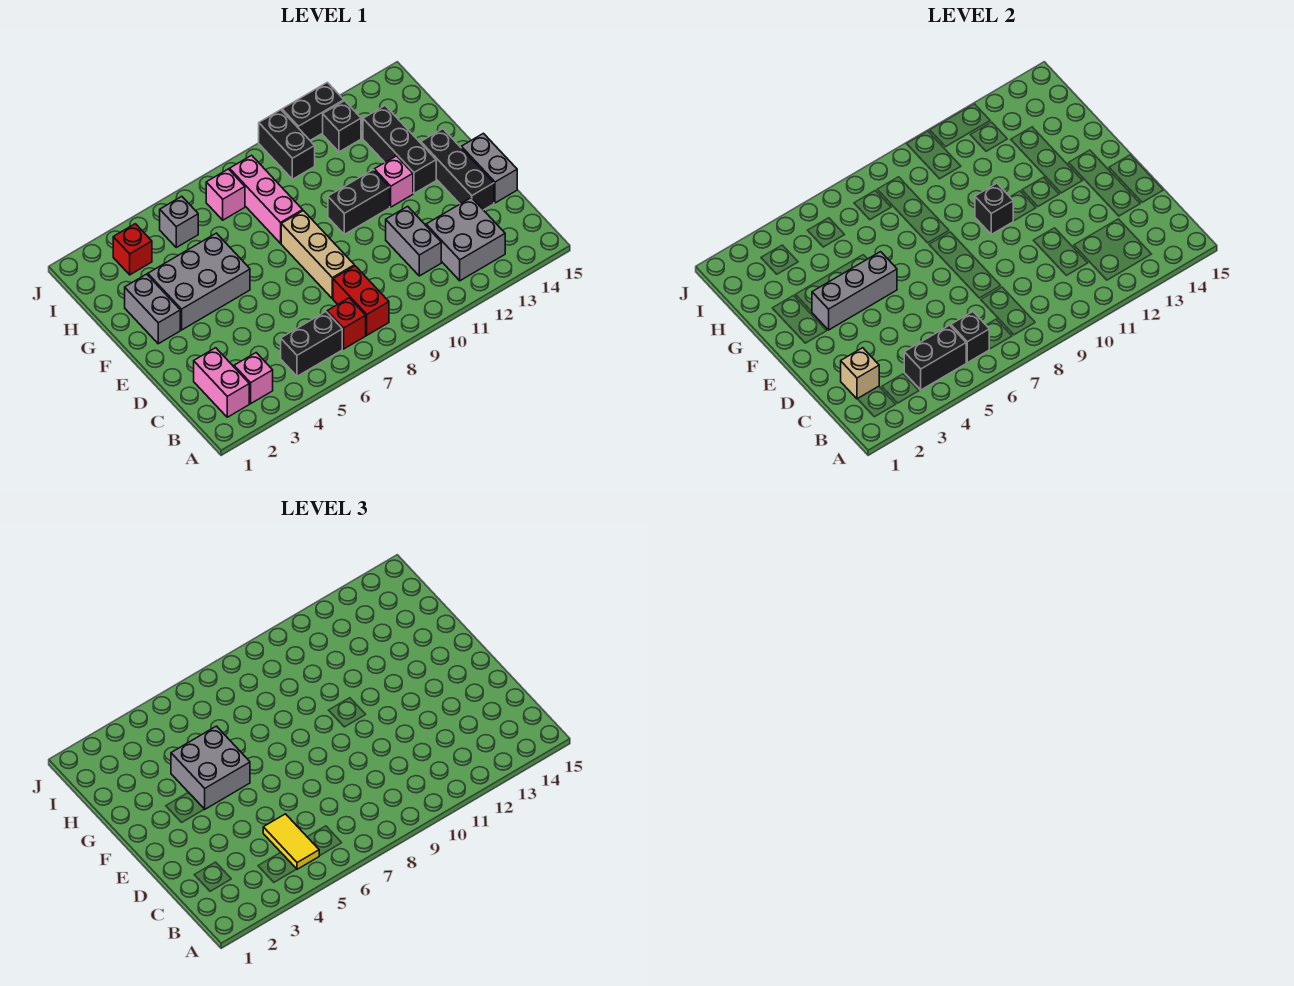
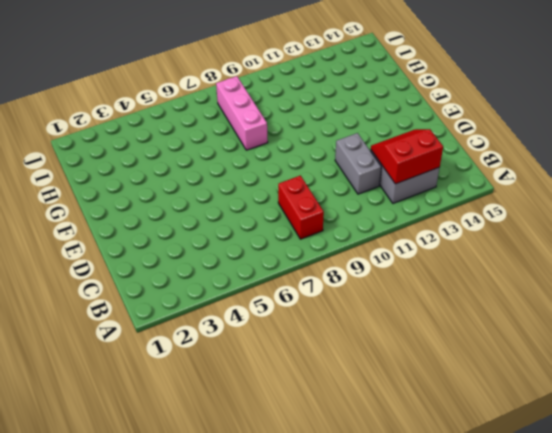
red slope B12:C13 level 2 top B -> none
none -> pink brick B2:C2 level 1
none -> pink brick B3 level 1
none -> black brick B5:B6 level 1

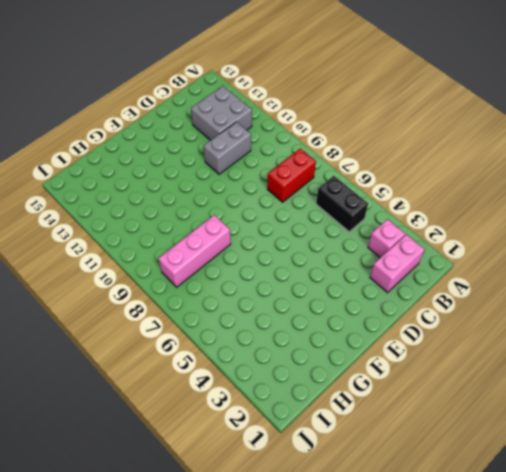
none -> red brick B7 level 1
none -> tan brick D8:F8 level 1
none -> black brick D14:F14 level 1

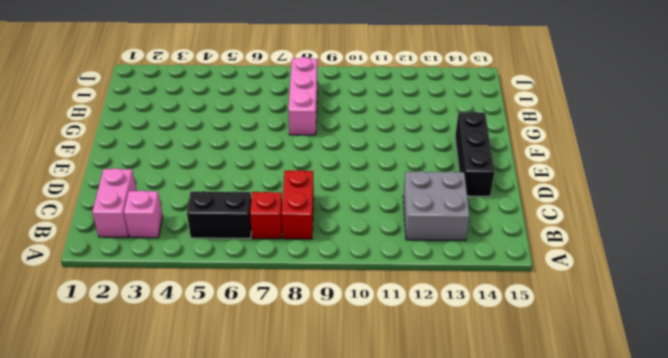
none -> grey brick C11:D11 level 1
none -> tan brick D8:F8 level 1
none -> grey brick D15:E15 level 1

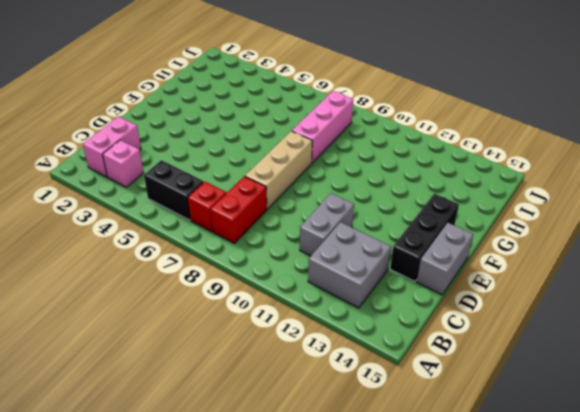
none -> grey brick F2:G2 level 1
none -> grey brick F3:G5 level 1
none -> black brick F10:F11 level 1

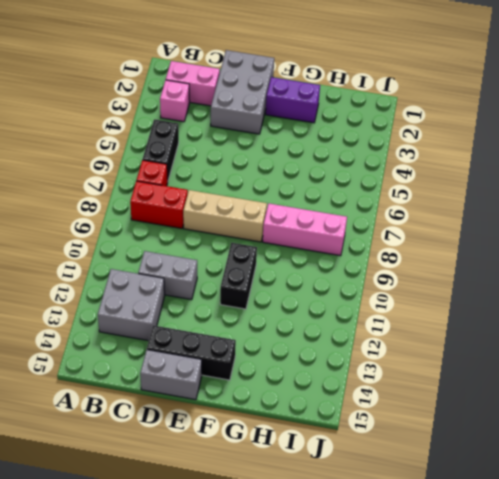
grey brick D1:E3 level 1 -> grey brick F3:G5 level 1
purple brick F2:G2 level 1 -> grey brick F2:G2 level 1
none -> pink brick F12 level 1
none -> black brick F13:H13 level 1
none -> red brick I3 level 1

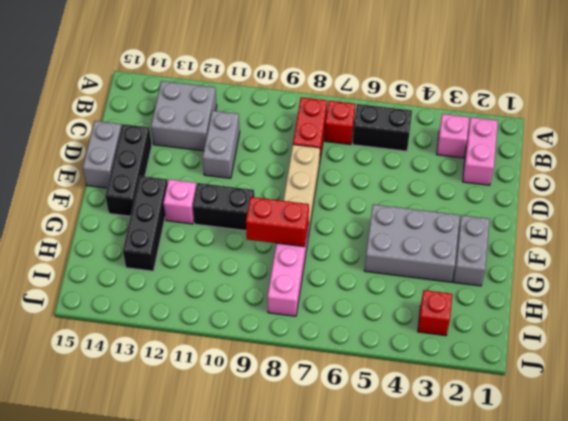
red brick G8:G9 level 2 -> none
none -> grey brick I5 level 1
none -> pink brick I7 level 1
none -> black brick I10:J10 level 1

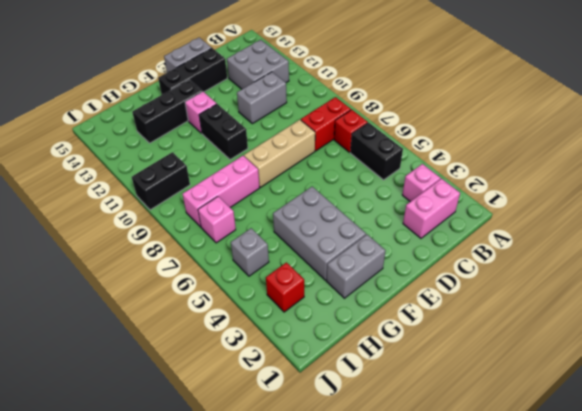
none -> black brick I12 level 1
none -> black brick J11:J12 level 1
none -> black brick B4:B5 level 2

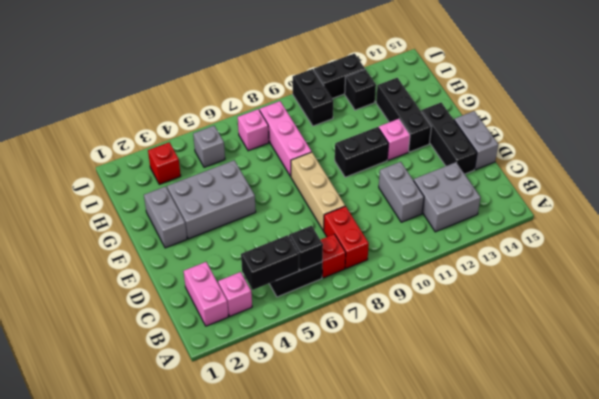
none -> tan brick C2 level 2
none -> grey brick F3:F5 level 2
none -> black brick F10 level 2

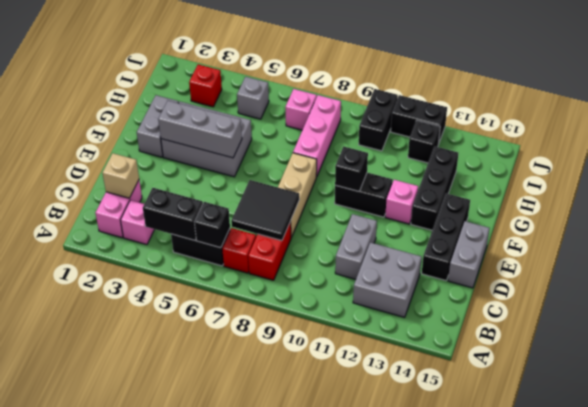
black tile C7:D8 level 2 -> none
none -> yellow tile B5:C5 level 3
none -> grey brick F4:G5 level 3

